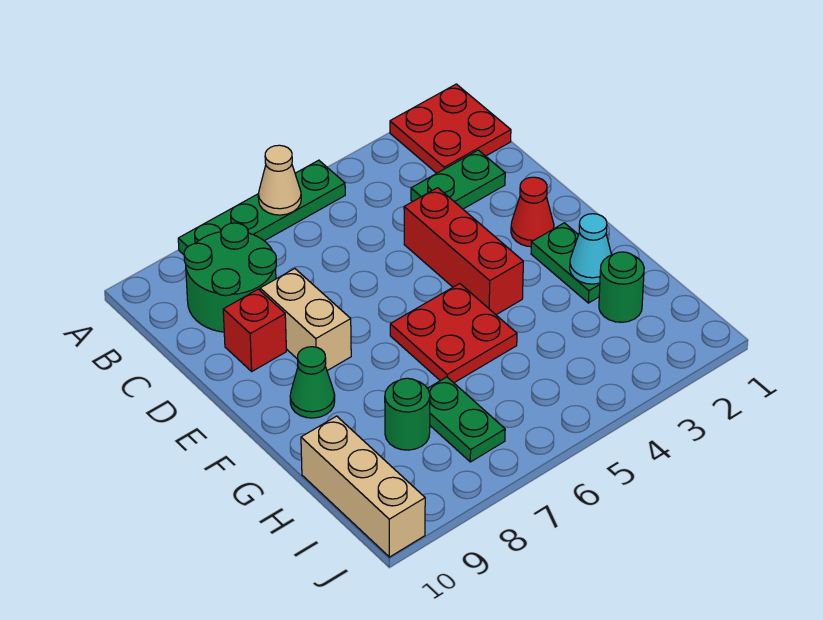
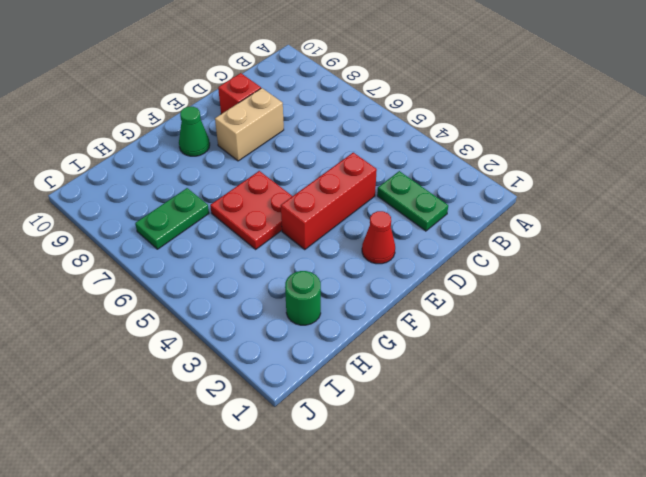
none -> red plate A1:B2 level 1
none -> green plate A5:A8 level 1
none -> green round brick B8:C9 level 1

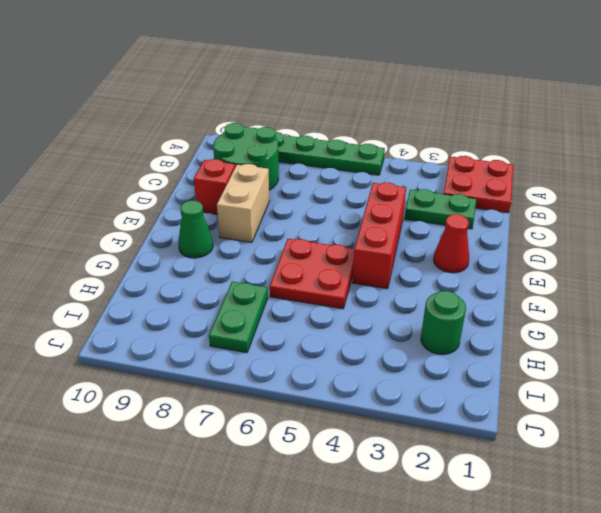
none -> green plate F2:G2 level 1
none -> green round brick H8 level 1
none -> tan brick H10:J10 level 1

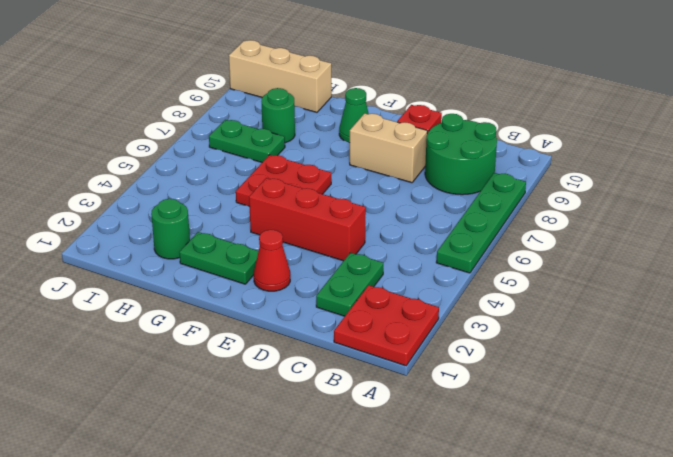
none -> tan cone A6 level 2
none -> cyan cone G2 level 2

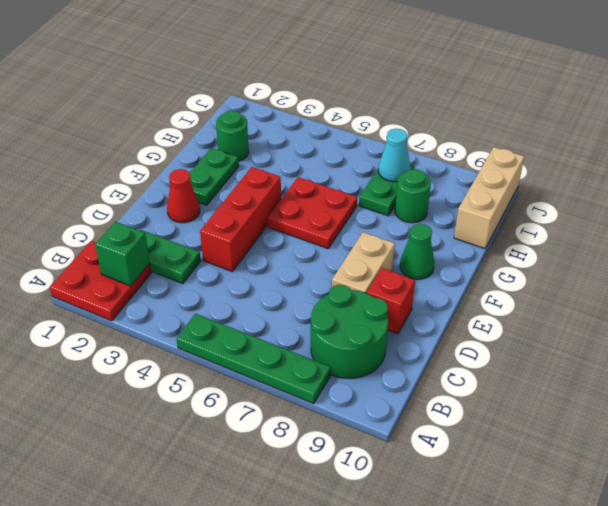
green brick B2 level 2 -> none
cyan cone I7 level 2 -> cyan cone G2 level 2
none -> tan cone A6 level 2

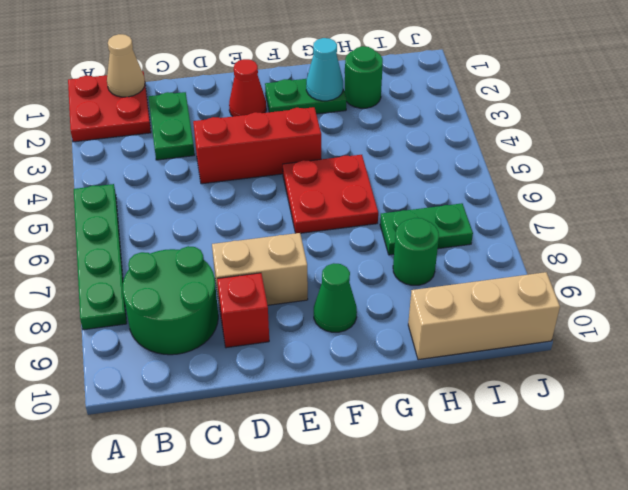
tan cone B1 level 2 -> tan cone A6 level 2

